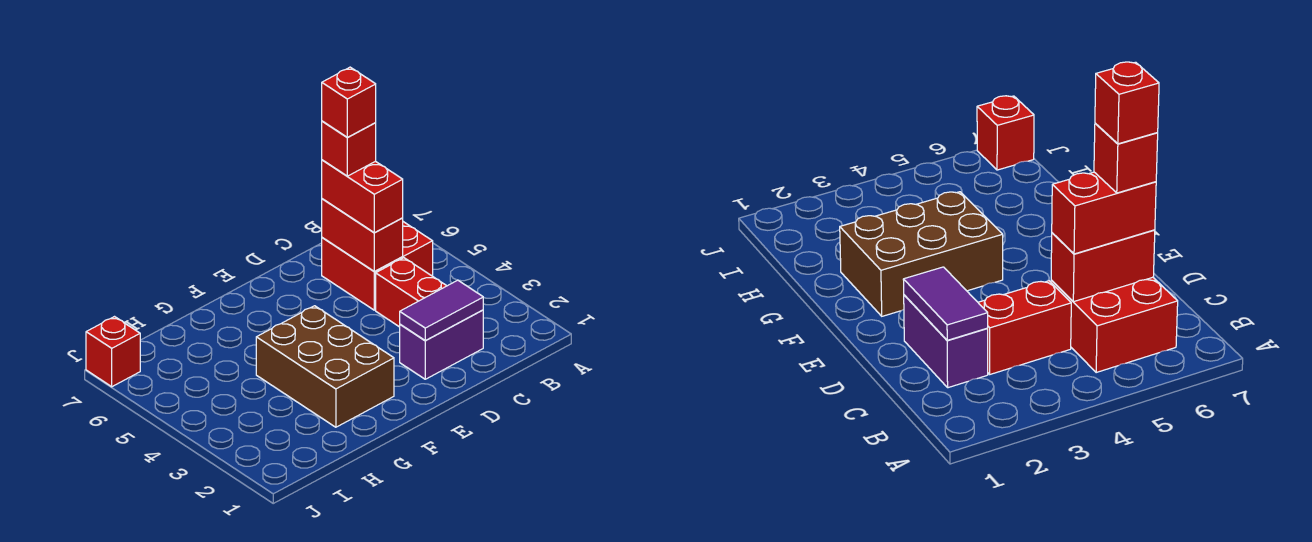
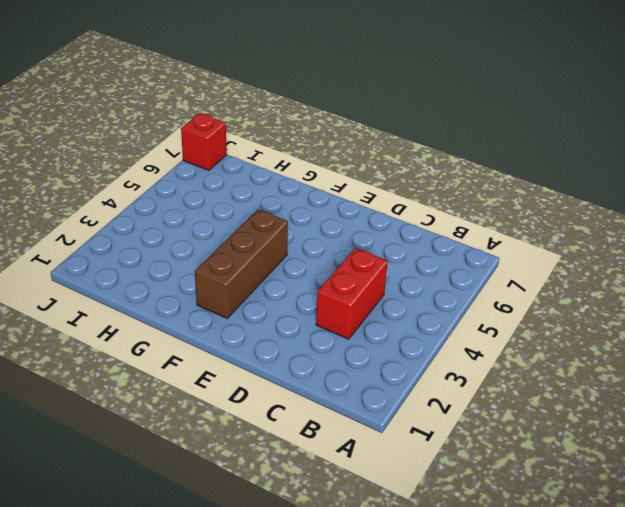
brown brick F2:F4 level 1 -> brown brick F2:G4 level 1
none -> red brick B5:C6 level 1
none -> purple brick C2:D2 level 1

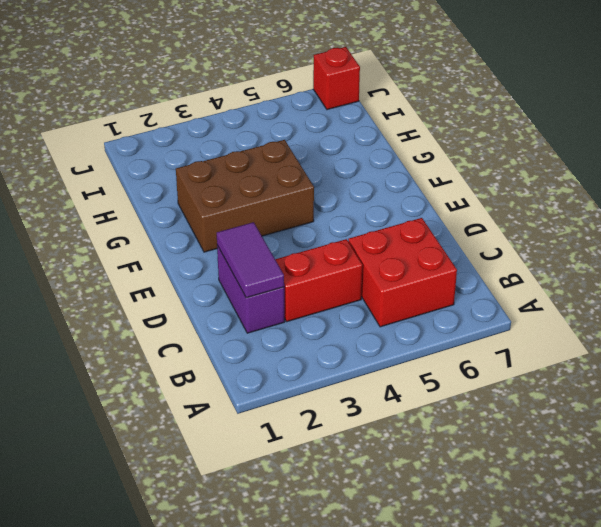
none -> red brick C5:C6 level 2
none -> red brick C5:C6 level 3

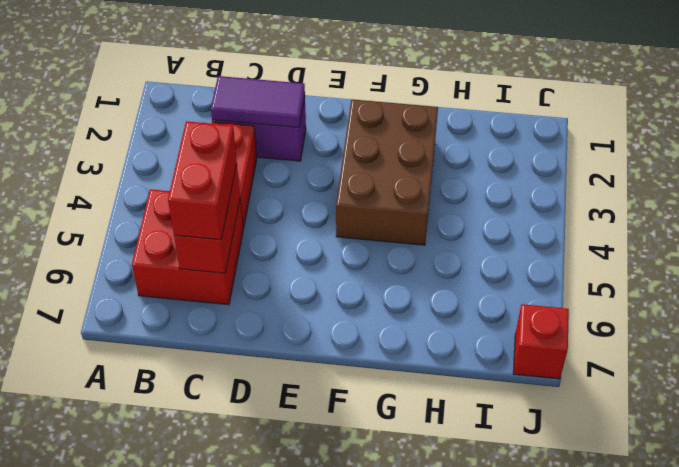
none -> red brick C6 level 4
none -> red brick C6 level 5

